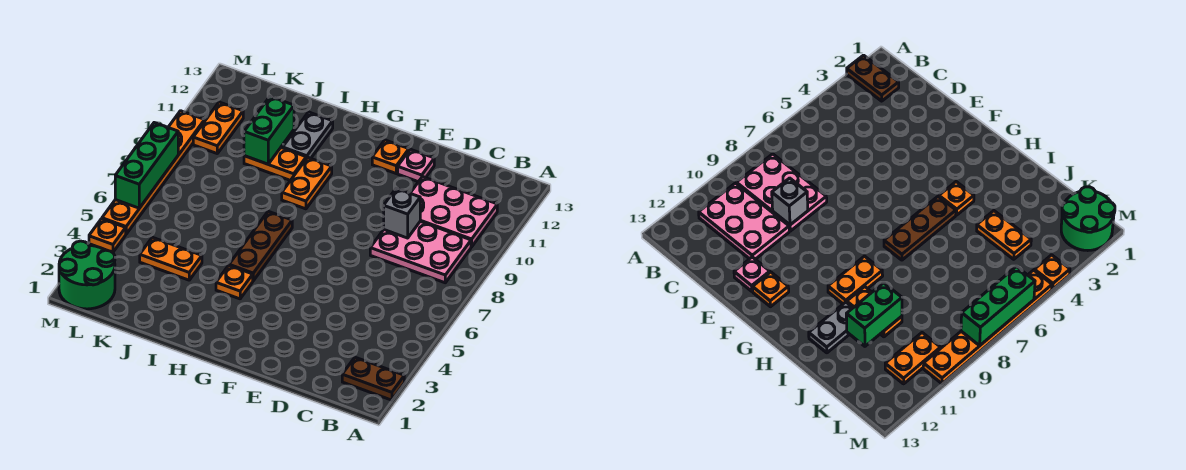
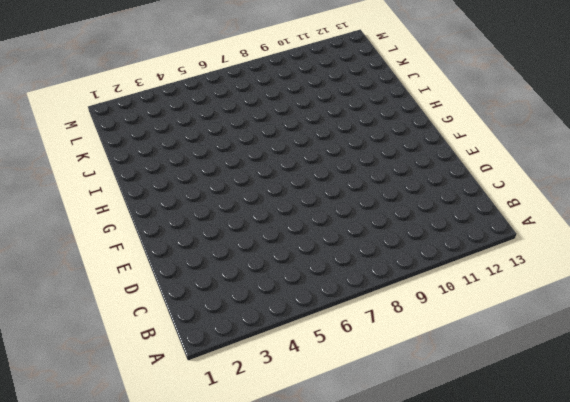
none -> brown plate A2:B2 level 1
none -> pink plate B8:D9 level 1
none -> pink plate B10:D11 level 1

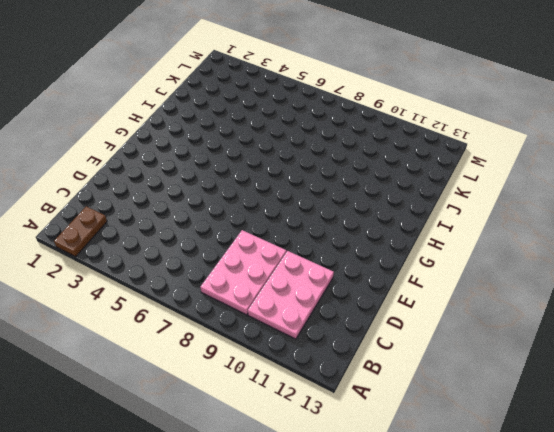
none -> pink plate E12 level 1
none -> orange plate F12 level 1
none -> orange plate H4 level 1

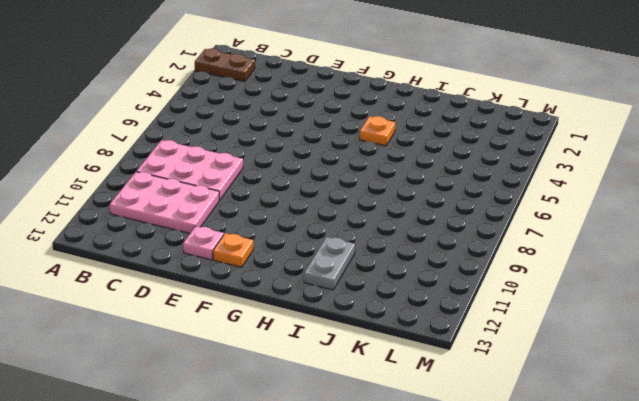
none -> brown plate H5:H7 level 1
none -> orange plate H9:H10 level 1
none -> orange plate I10:J10 level 1

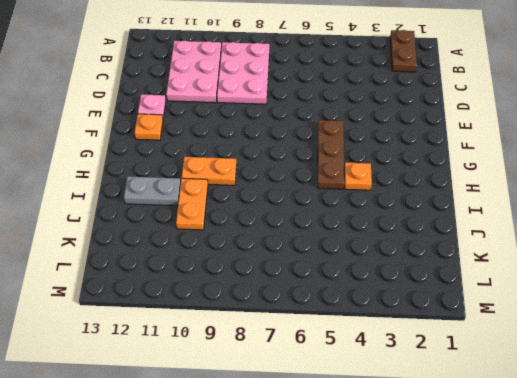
brown plate F5:H5 level 1 -> brown plate H5:H7 level 1
none -> orange plate J4:K4 level 1
none -> green round brick L1:M2 level 1
none -> orange plate L10:L11 level 1

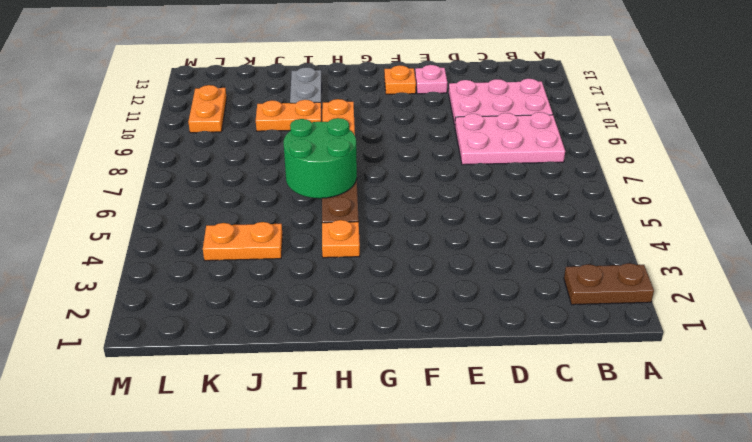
green round brick H6:I7 level 2 -> green round brick L1:M2 level 1
none -> orange plate M4 level 1
none -> orange plate M5:M10 level 1
none -> grey brick D9 level 2

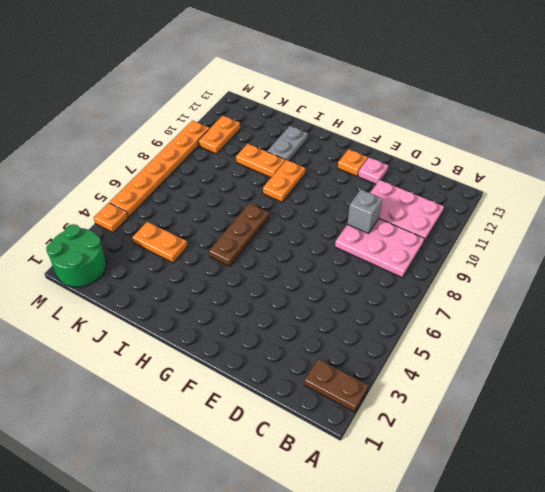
none -> orange plate H4 level 1
none -> green brick J10:J11 level 2
none -> green brick M6:M8 level 2

